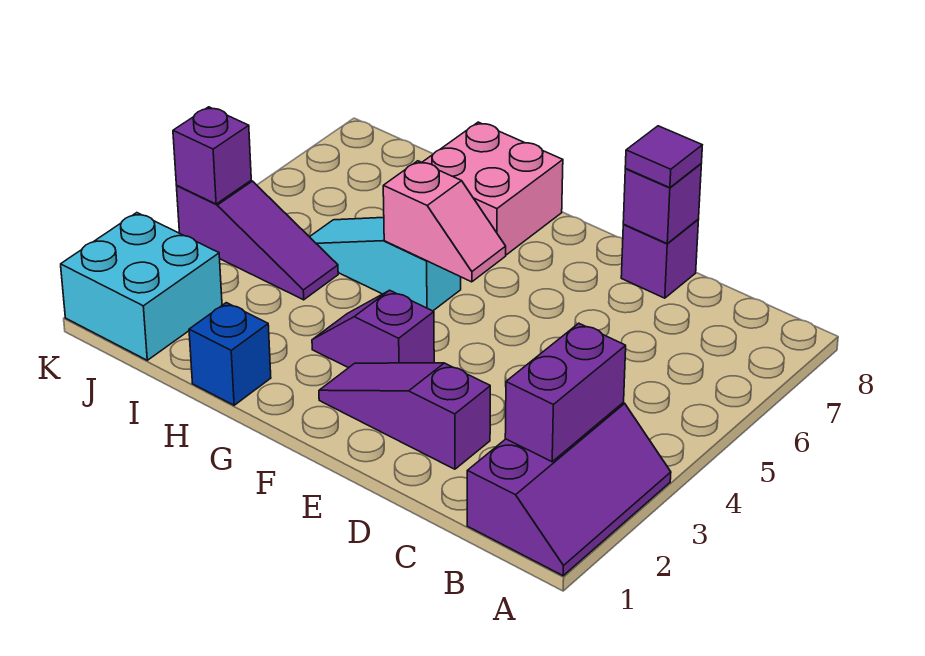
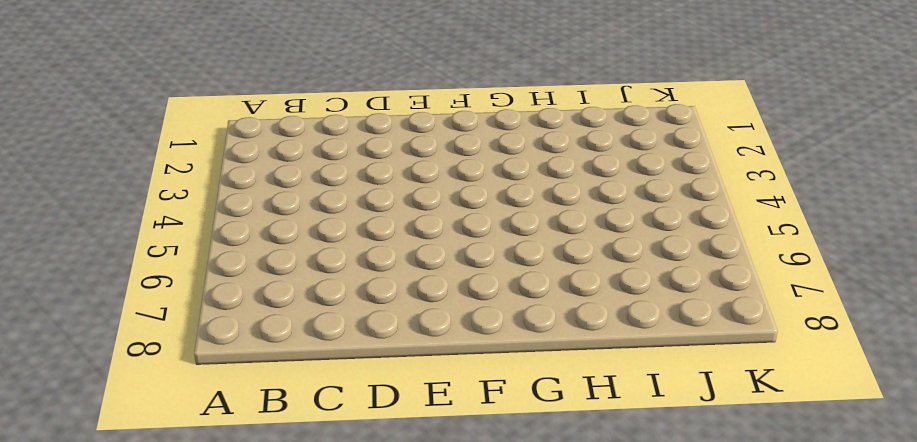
none -> purple slope A1:B3 level 1 top B
none -> purple slope D2:F2 level 1 top D
none -> purple brick D8 level 1

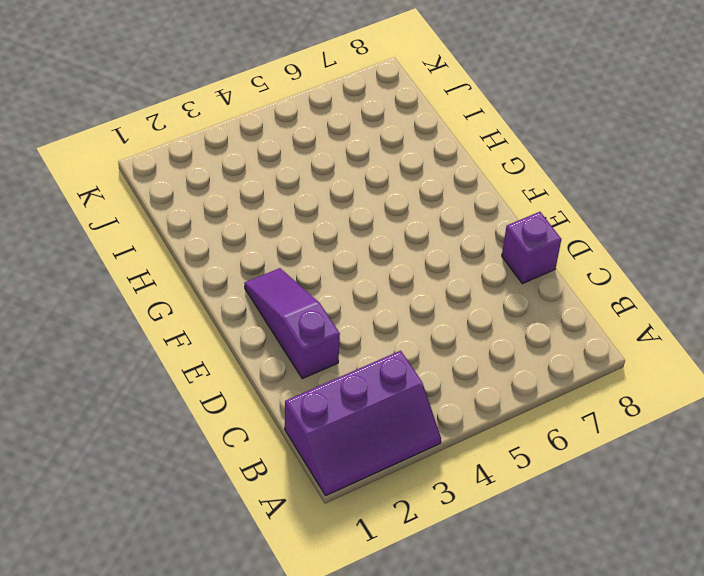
none -> purple slope F3:G3 level 1 top F
none -> cyan slope G5:I5 level 1 top G
none -> pink brick G7:H8 level 1

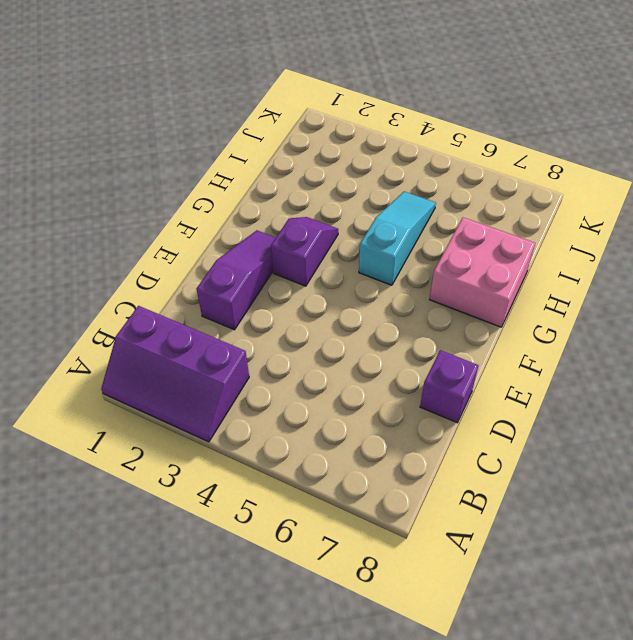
none -> blue brick H1 level 1
none -> purple slope I4:K4 level 1 top K
none -> cyan brick J1:K2 level 1

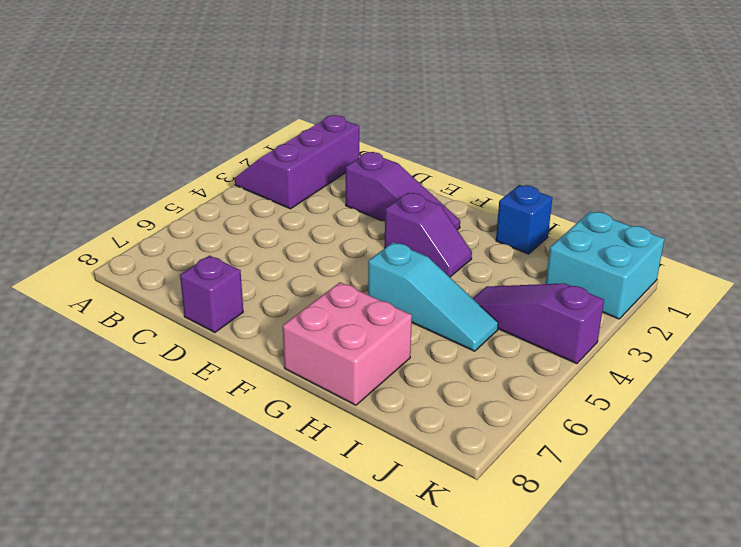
none -> purple brick B2:B3 level 2
none -> purple brick D8 level 2
none -> pink slope F5:G5 level 2 top G

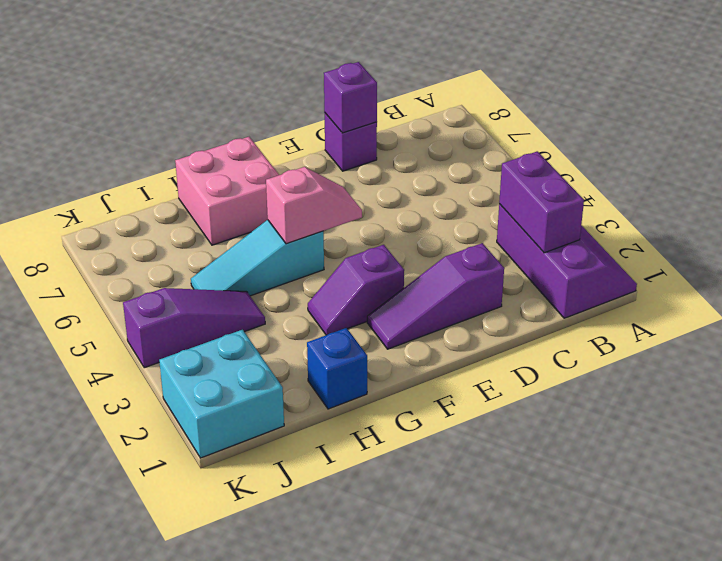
none -> purple brick K4 level 2
none -> purple tile D8 level 3

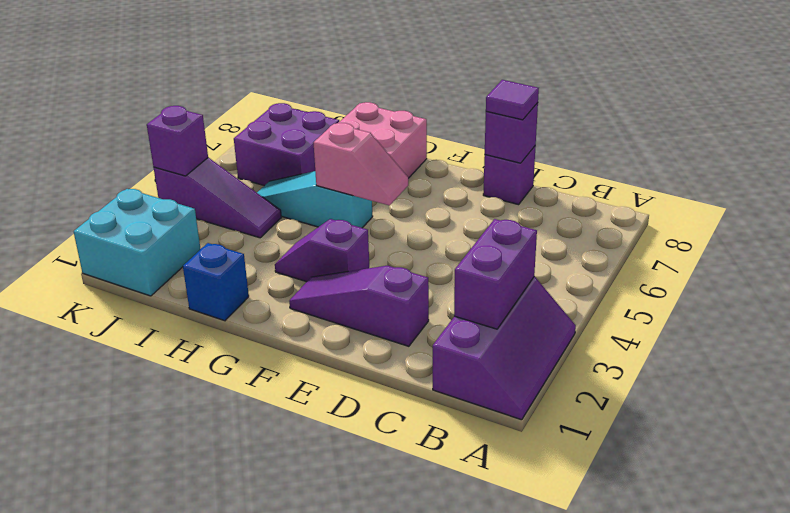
purple brick I6:J7 level 1 -> none

